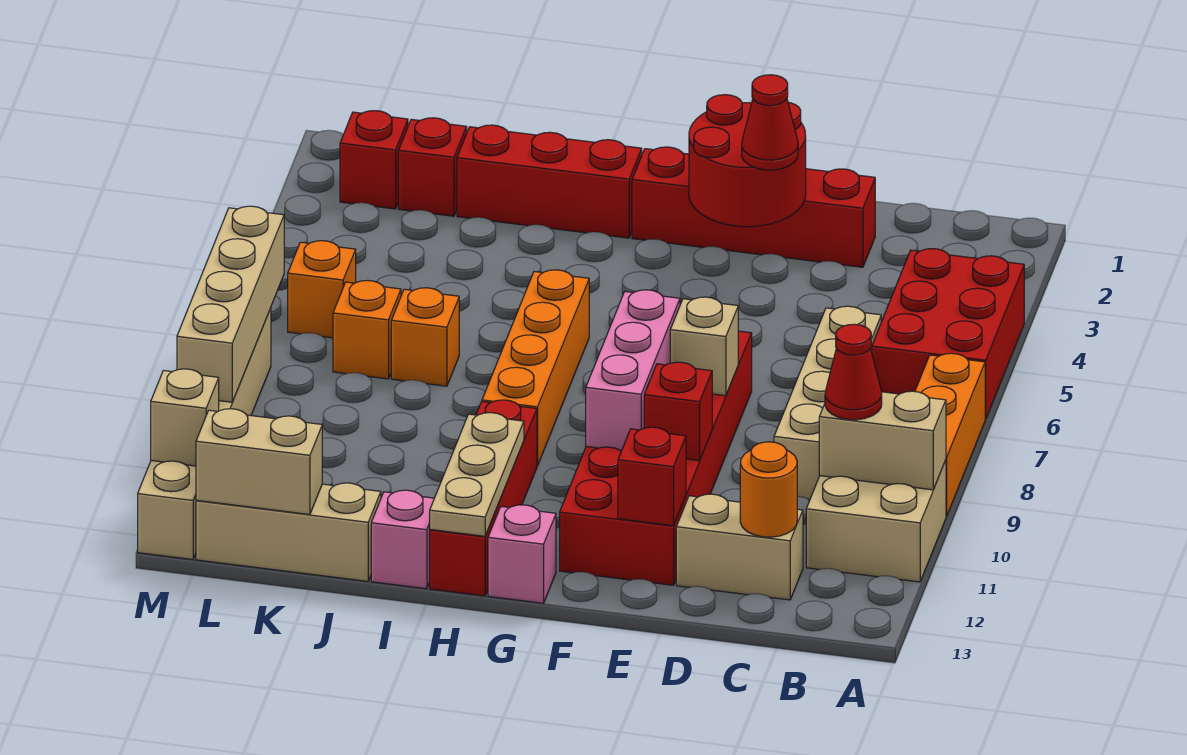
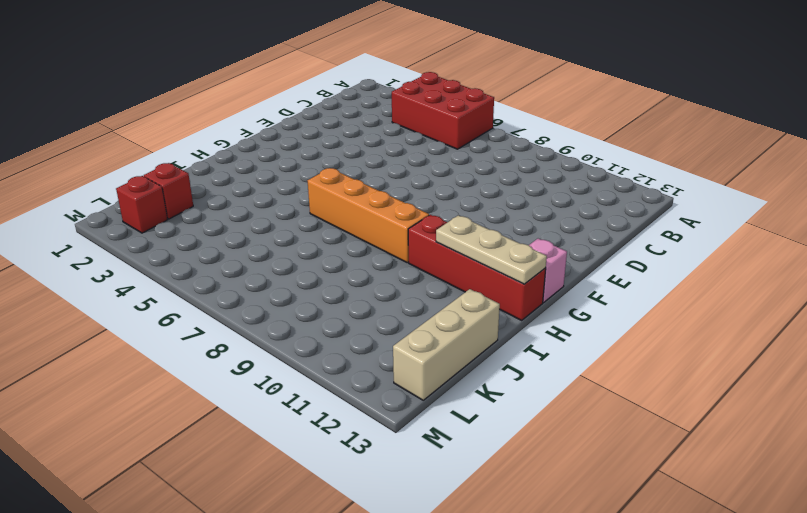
none -> orange brick A7:A9 level 1
none -> tan brick A10:B11 level 1
none -> tan brick C6:C9 level 1
none -> tan brick C12:D12 level 1

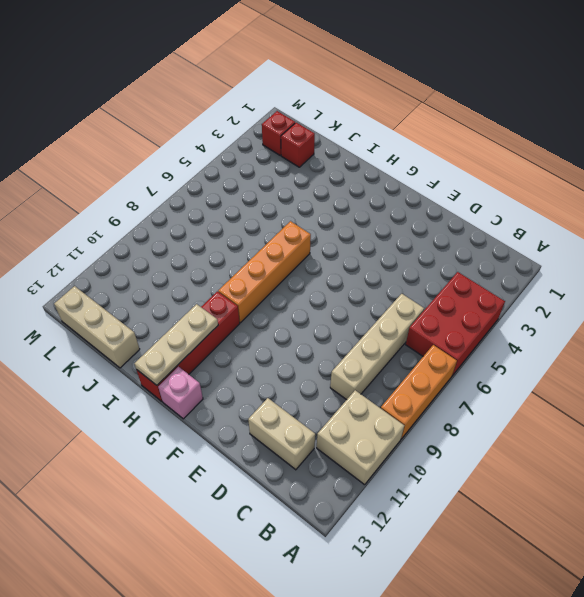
none -> red brick D2:G2 level 1
none -> red brick E7:F12 level 1
none -> red brick H2:J2 level 1
none -> pink brick I13 level 1

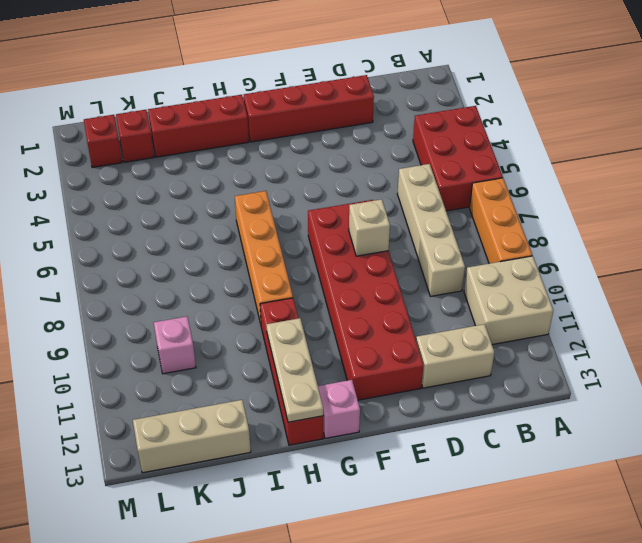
pink brick K10 level 1 -> pink brick I13 level 1
none -> orange brick J7 level 1
none -> orange brick K7 level 1
none -> orange brick L6 level 1
none -> tan brick M8:M13 level 1

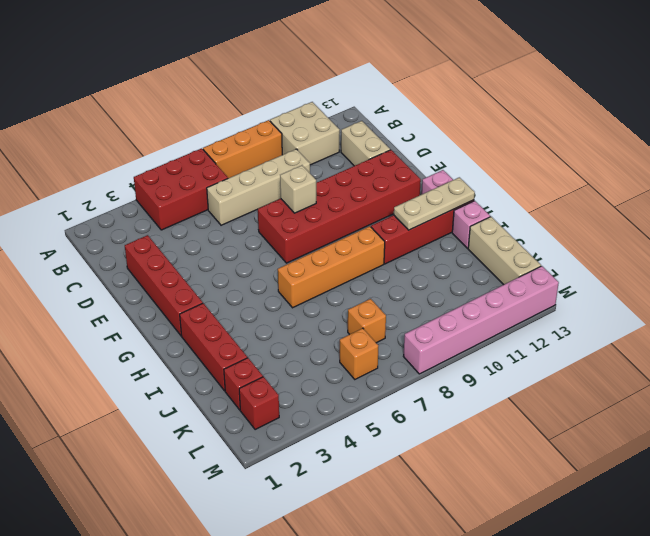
pink brick M8:M13 level 1 -> tan brick M8:M13 level 1
none -> orange brick J7 level 1
none -> tan brick A10:B10 level 2
none -> orange round brick C12 level 2
none -> red round brick E2:F3 level 2

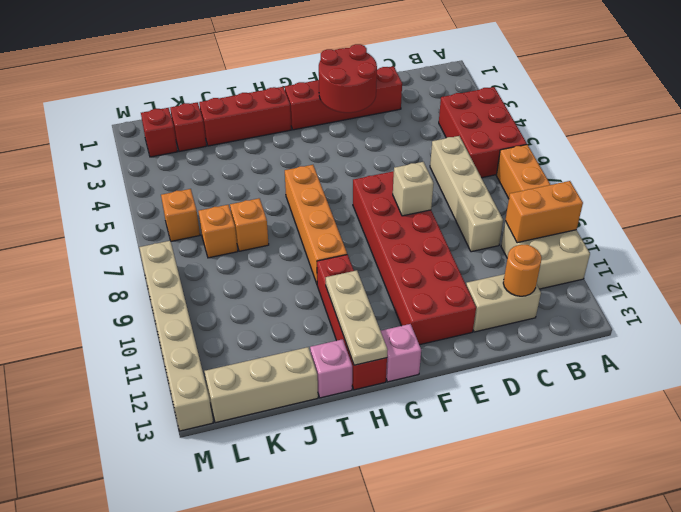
orange brick A10:B10 level 2 -> tan brick A10:B10 level 2
none -> red brick E10 level 2
none -> red brick E12 level 2
none -> pink brick F8:F10 level 2
none -> tan brick K13:L13 level 2

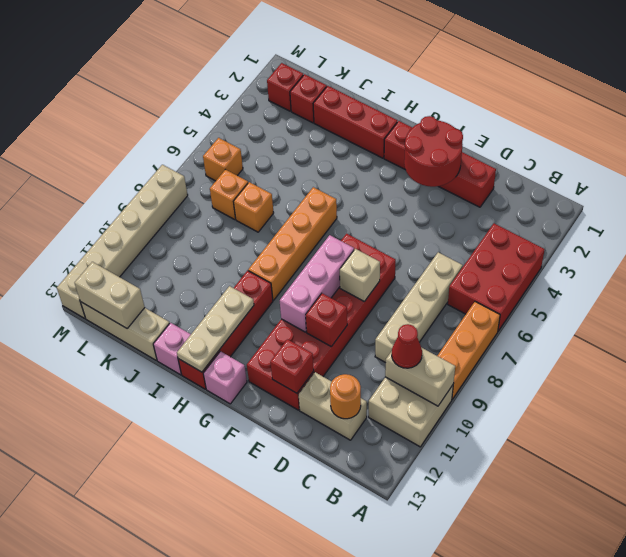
none -> tan brick M7:M10 level 2
none -> tan brick M12 level 2
none -> red cone E3 level 3

